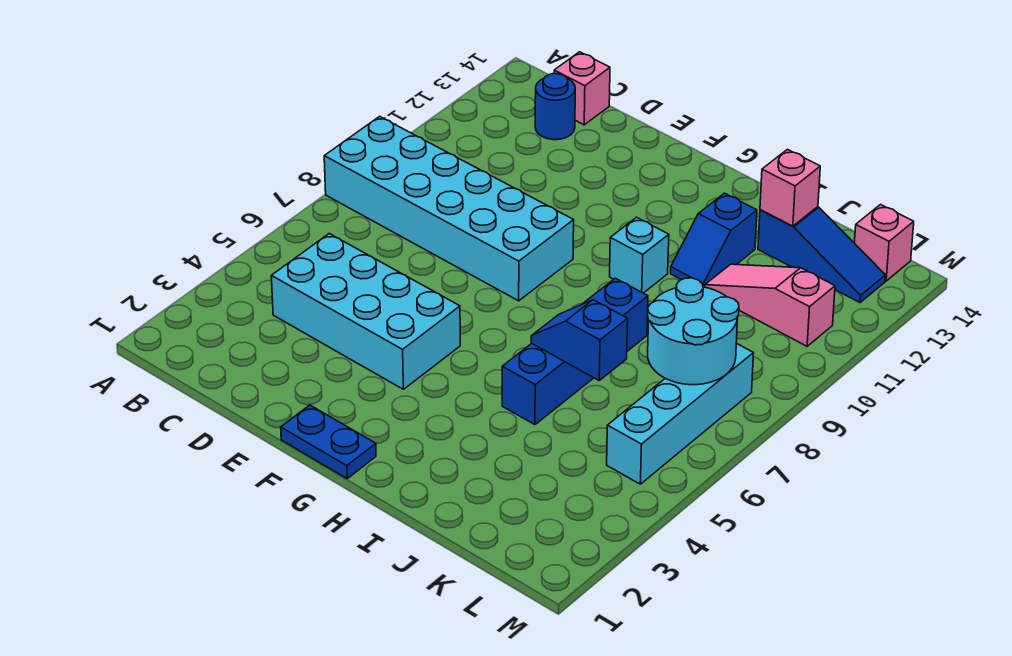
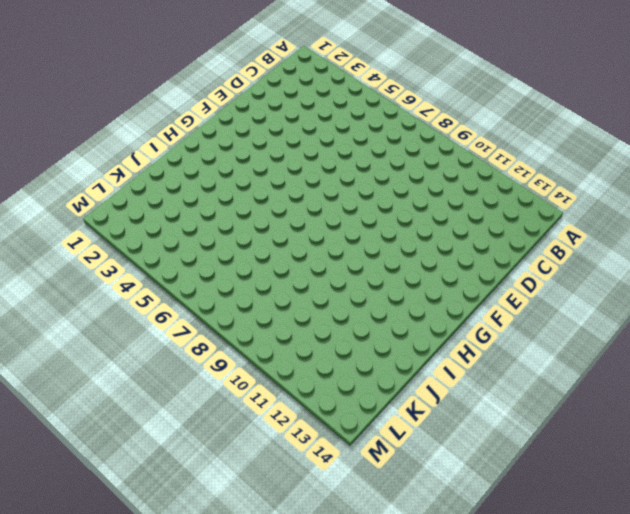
none -> cyan brick A8:F9 level 1
none -> cyan brick C4:F5 level 1
none -> blue round brick C13 level 1

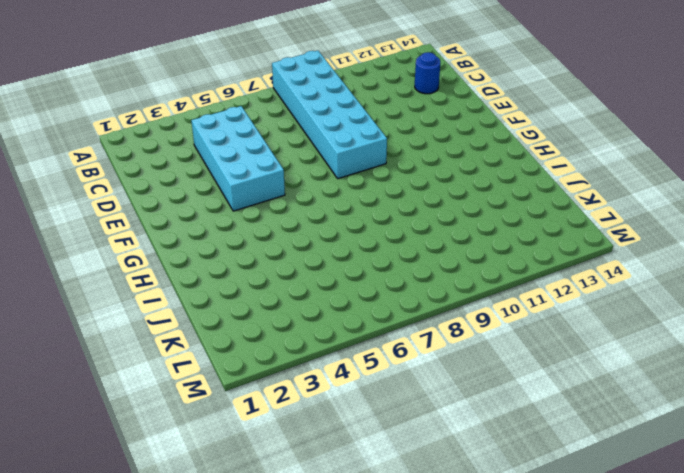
none -> pink brick C14 level 1
none -> blue plate F1:G1 level 1
none -> cyan brick H10 level 1

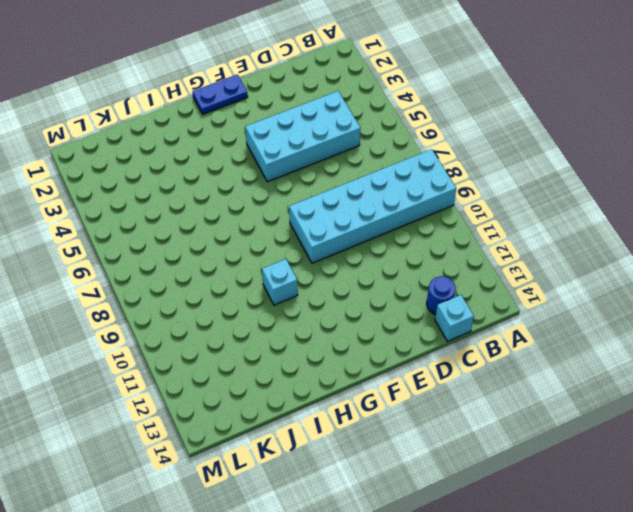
cyan brick C14 level 1 -> pink brick C14 level 1
none -> blue brick I5:I8 level 1
none -> blue slope I11:I12 level 1 top 12
none -> pink slope J11:L11 level 1 top L

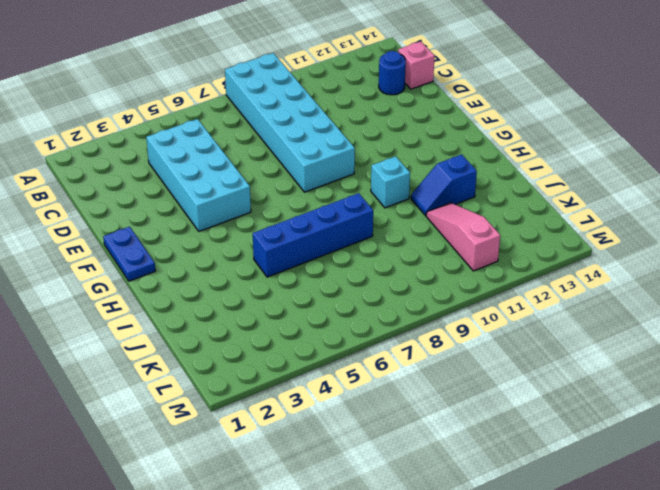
none -> blue slope J13:L13 level 1 top J
none -> cyan brick L5:L8 level 1
none -> pink brick L14 level 1

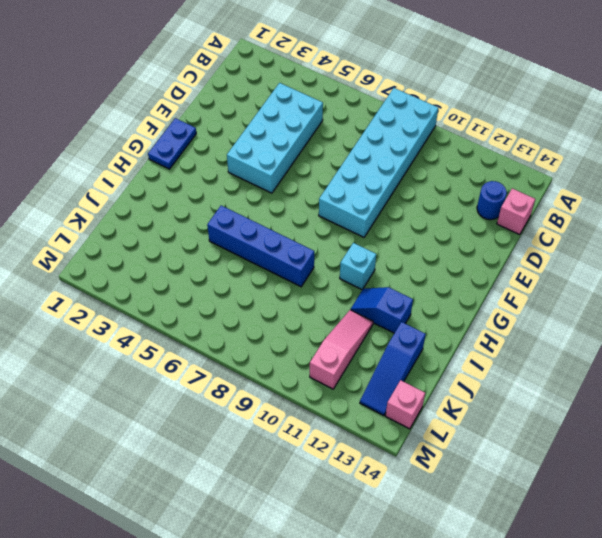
none -> cyan brick L5:L8 level 1
none -> blue slope I6:J6 level 2 top J
none -> pink brick J13 level 2

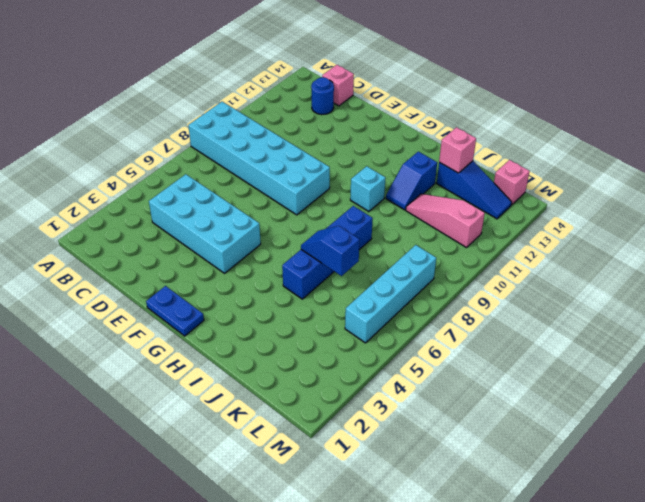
none -> cyan round brick K7:L8 level 2

